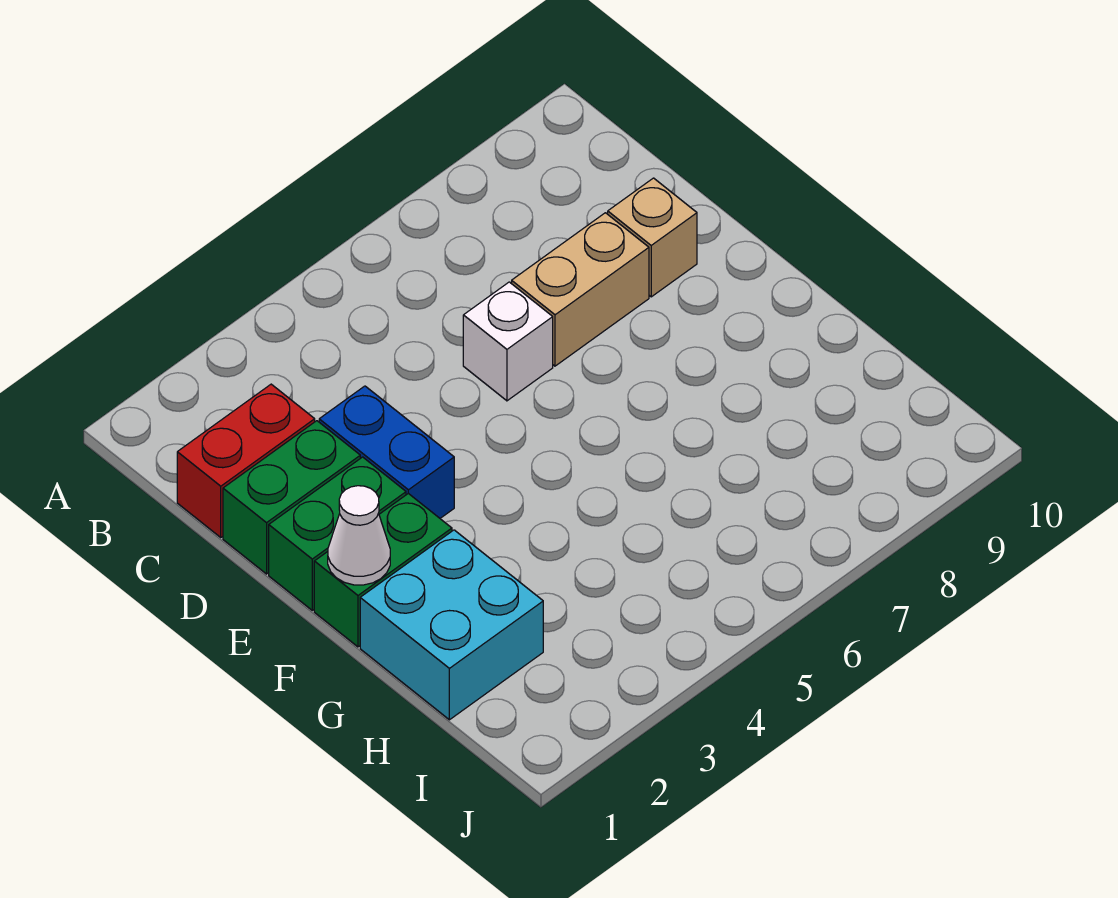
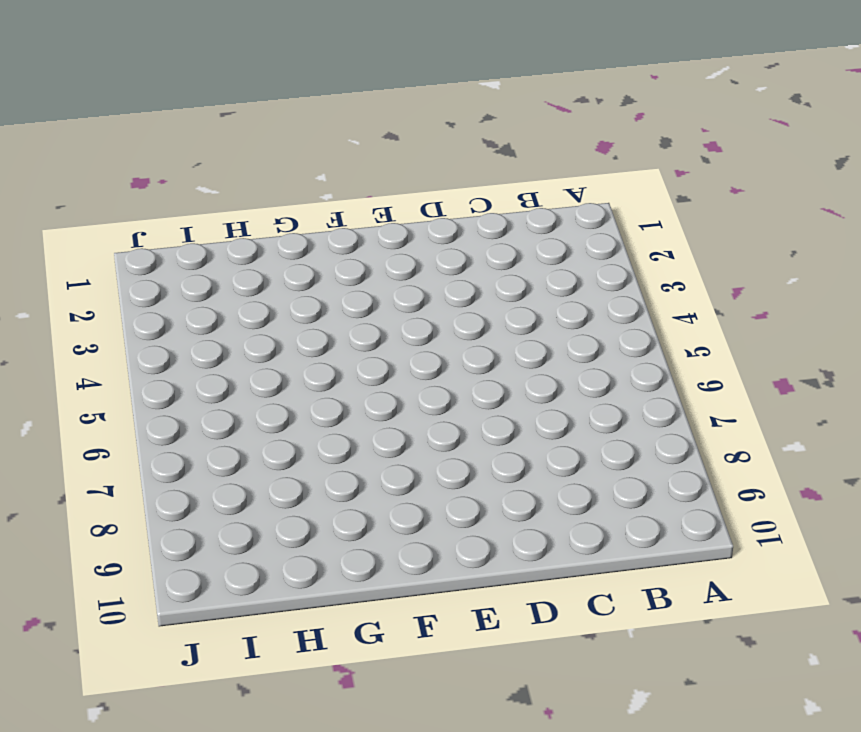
none -> red brick C1:C2 level 1
none -> green brick D1:D2 level 1

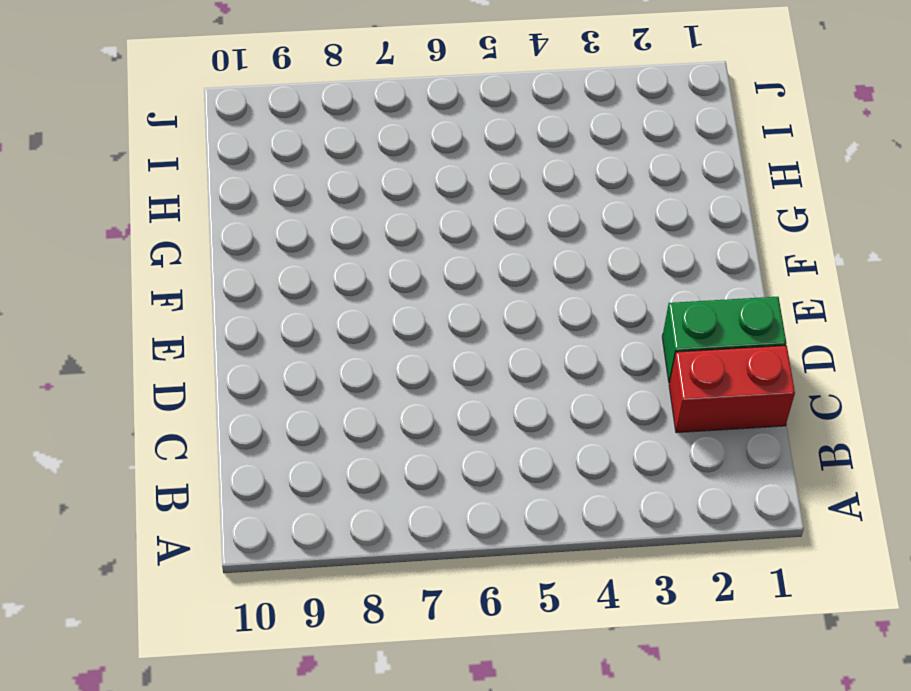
none -> blue brick D3:E3 level 1
none -> white brick D6 level 1

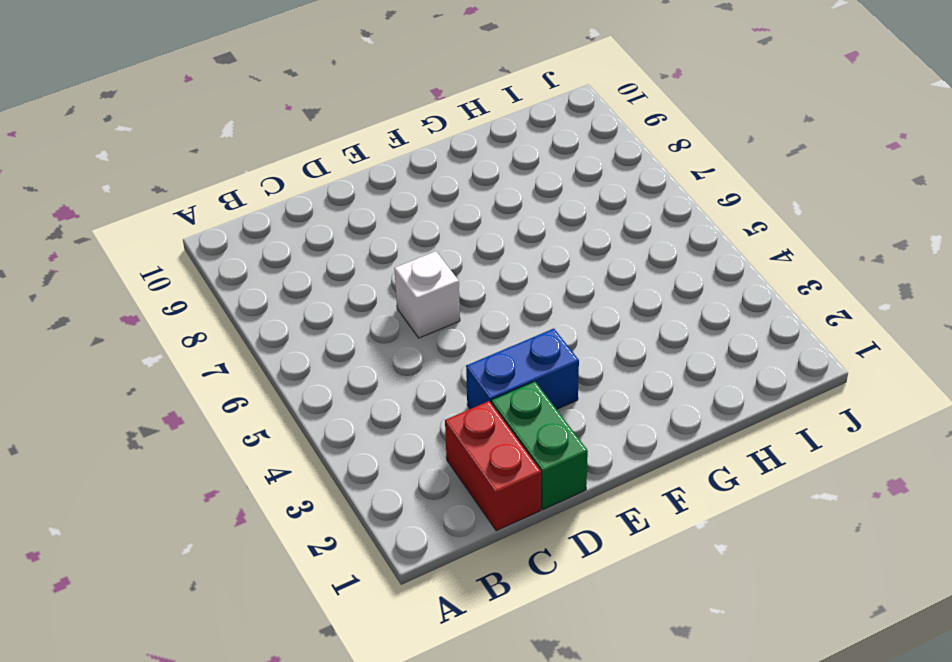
none -> tan brick D7:D8 level 1
none -> tan brick D9 level 1

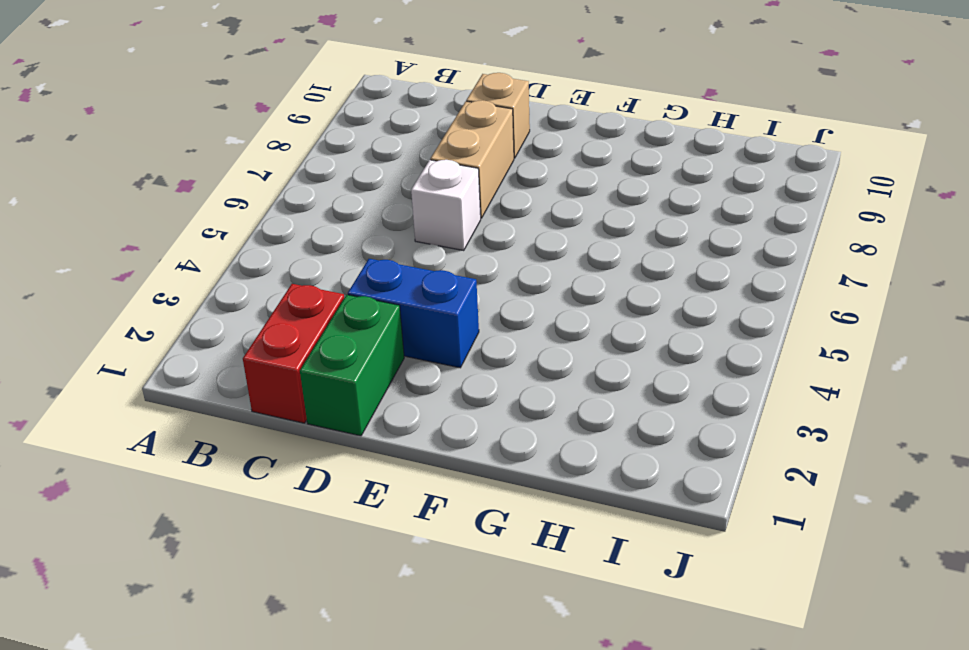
none -> green brick E1:E2 level 1
none -> green brick F1:F2 level 1

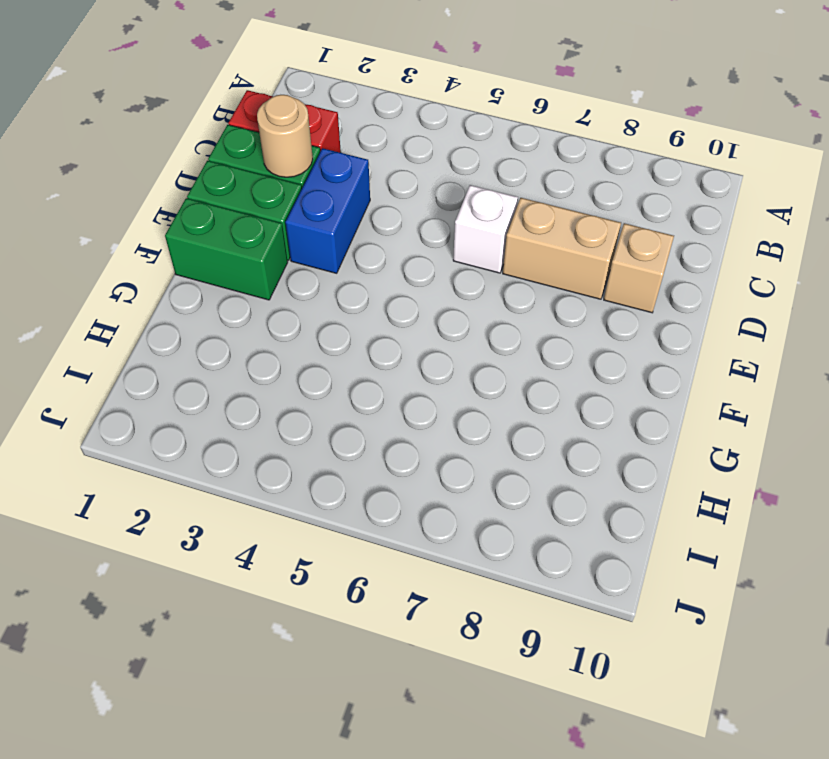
tan round brick D2 level 2 -> none
none -> cyan brick G1:H2 level 1
none -> white cone F1 level 2

